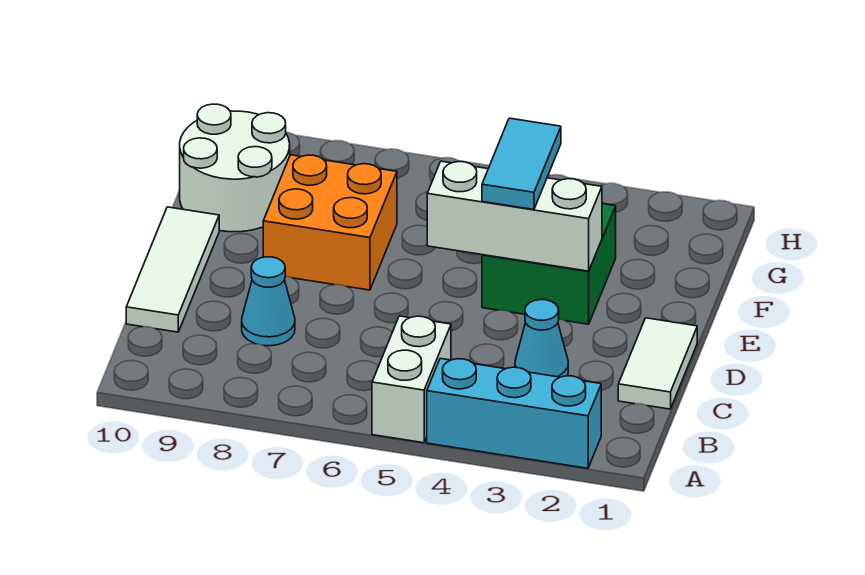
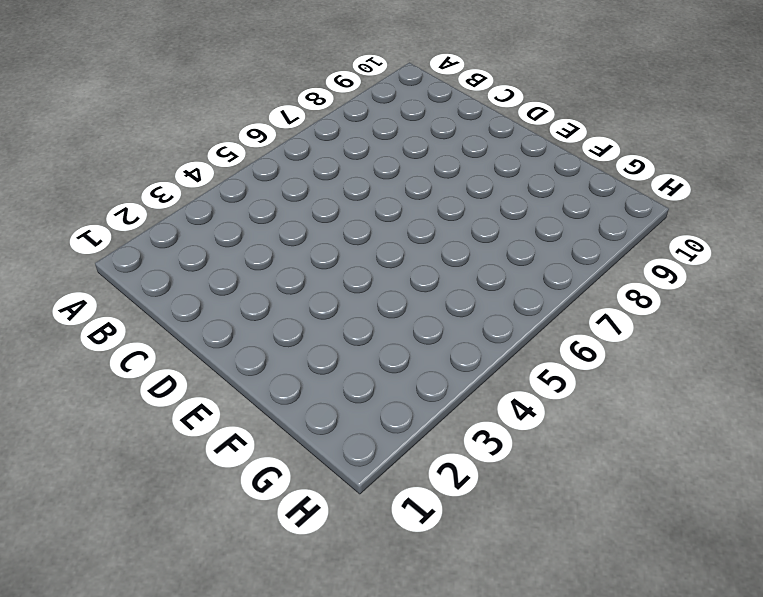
none -> cyan brick A2:A4 level 1
none -> white brick A5:B5 level 1

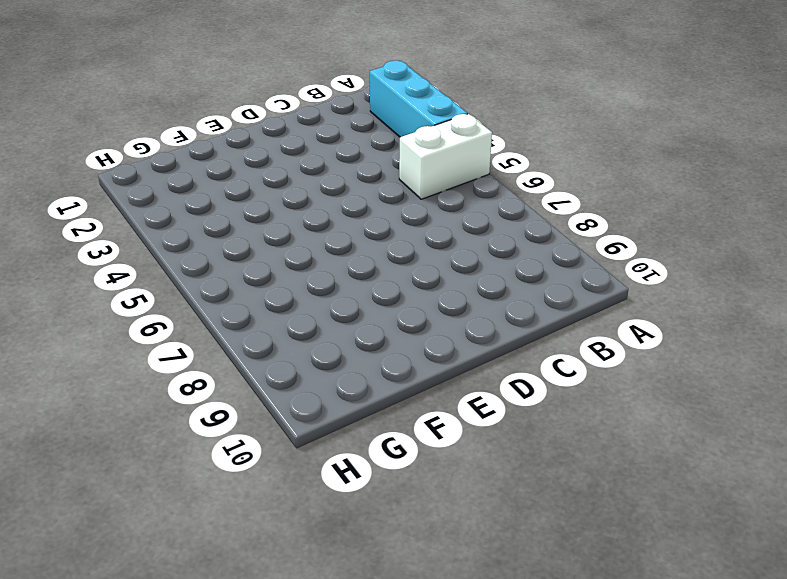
none -> white tile C1:D1 level 1
none -> cyan cone C3 level 1

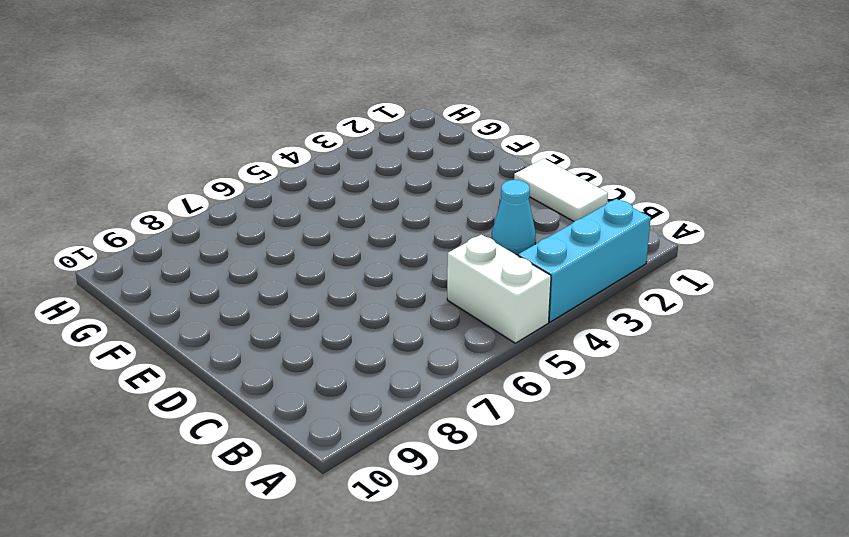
none -> cyan cone C8 level 1
none -> white tile C10:E10 level 1

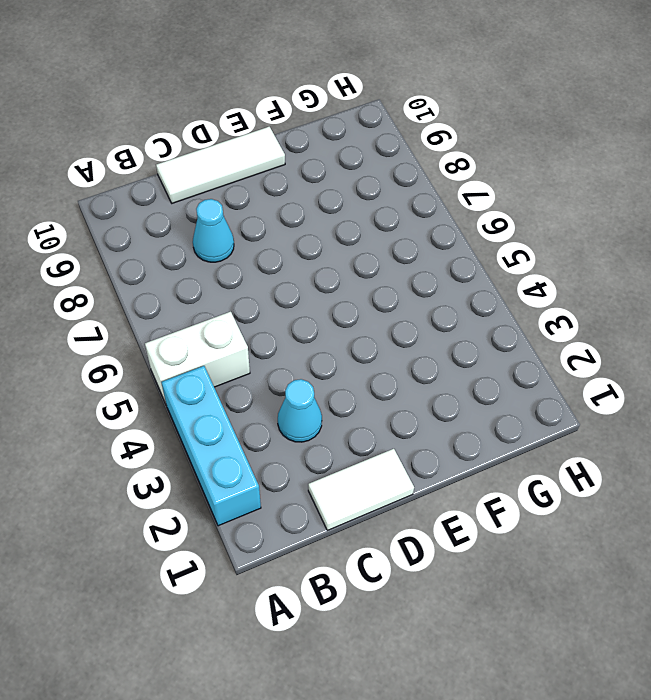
none -> green brick E3:F4 level 1
none -> orange brick E7:F8 level 1

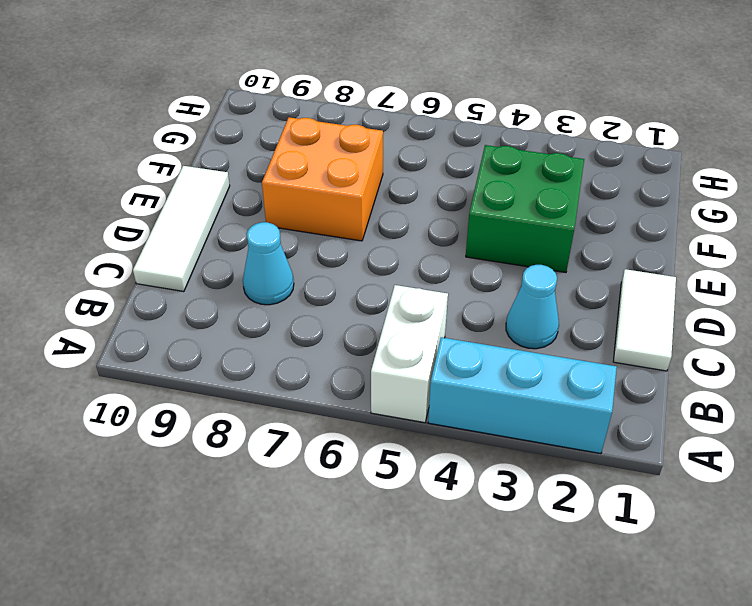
none -> white round brick F9:G10 level 1
none -> white brick E3:E5 level 2

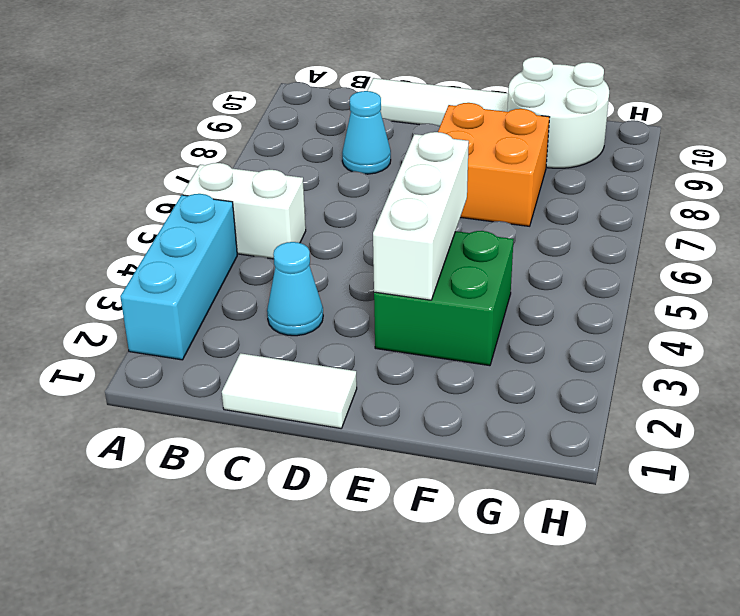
none -> cyan tile E4:F4 level 3

